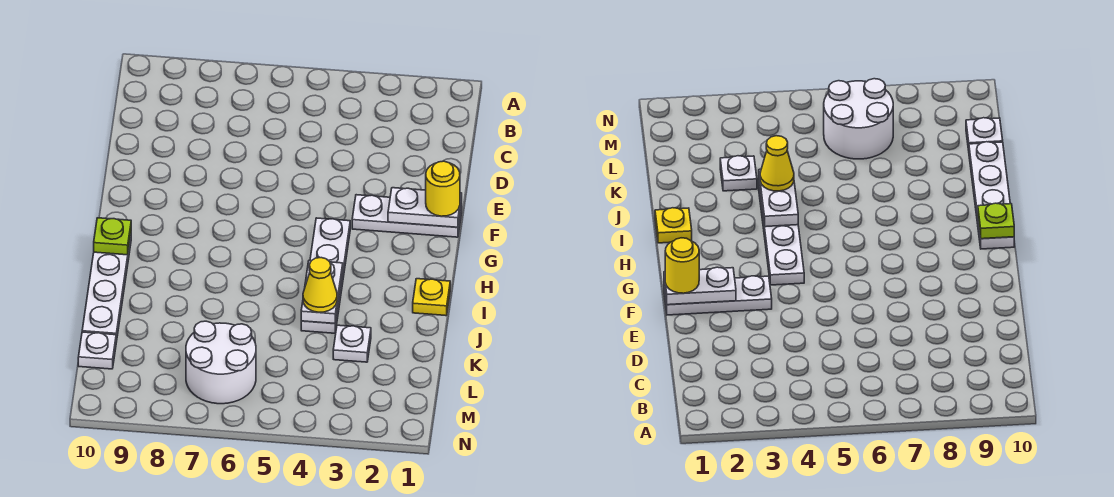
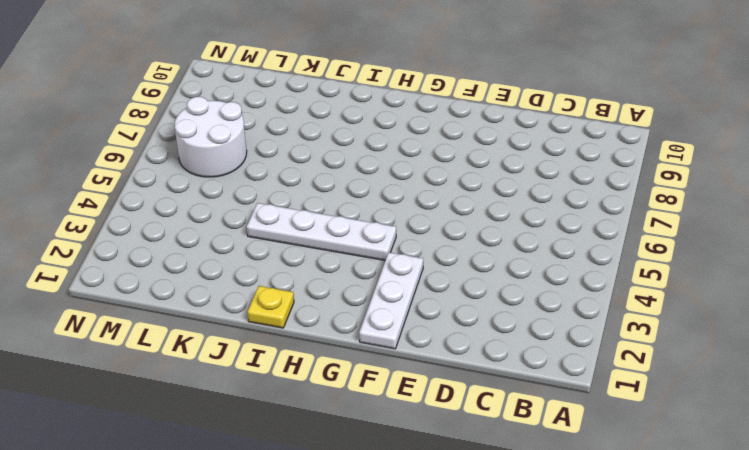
none -> white plate H10:K10 level 1
none -> white plate K3 level 1
none -> white plate L10 level 1

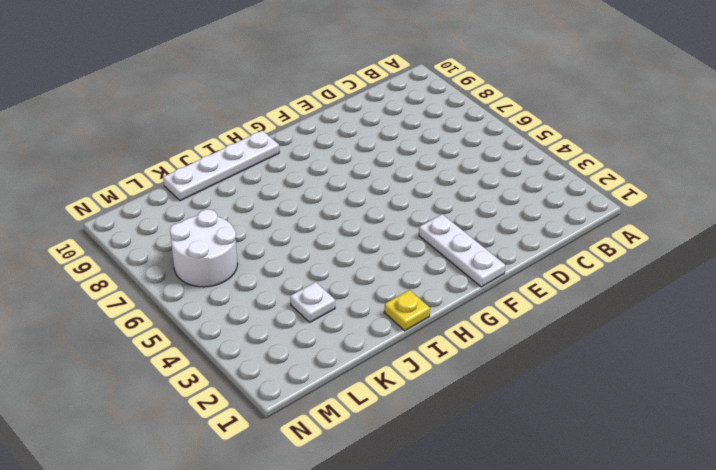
none -> white plate G4:J4 level 1
none -> white plate L10 level 1
none -> white plate F1:F2 level 2

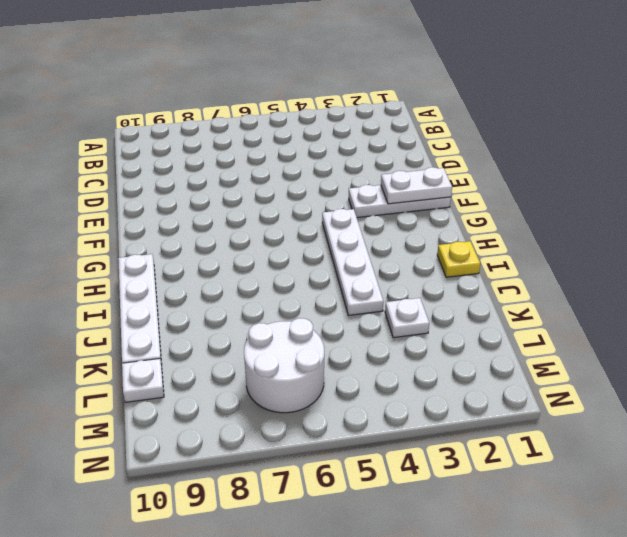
none -> lime plate H10 level 2
none -> white plate I4:J4 level 2
none -> yellow round brick F1 level 3

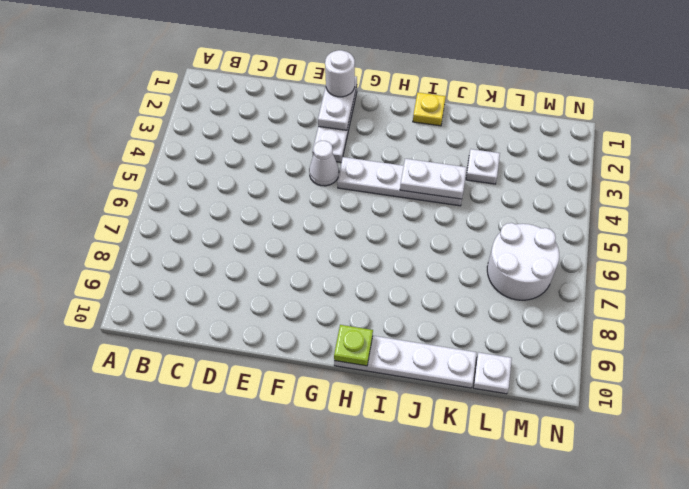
white round brick F1 level 3 -> yellow round brick F1 level 3
white cone F4 level 1 -> none
none -> yellow cone J4 level 3

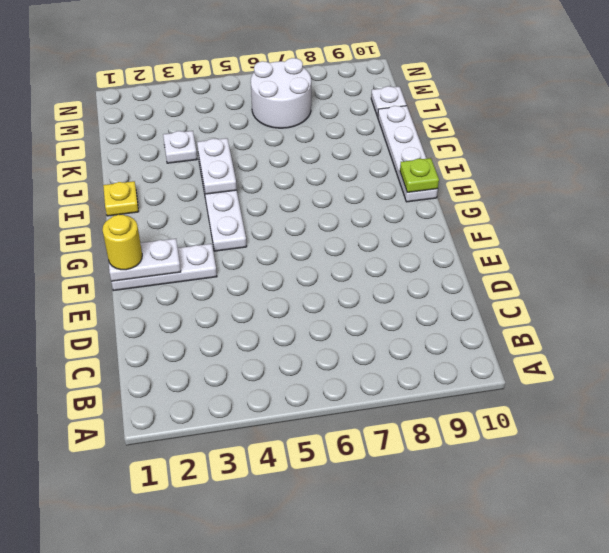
none -> yellow cone J4 level 3

